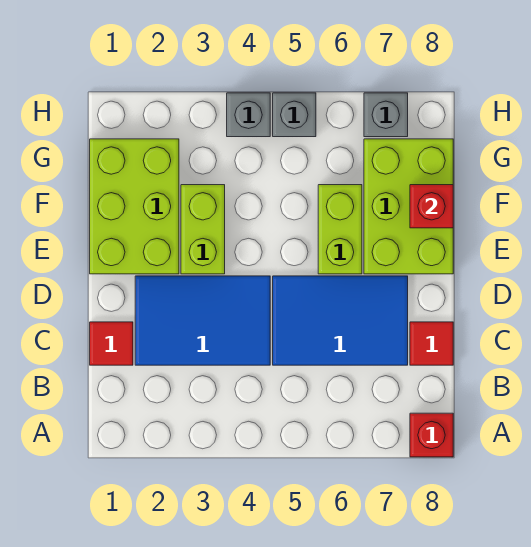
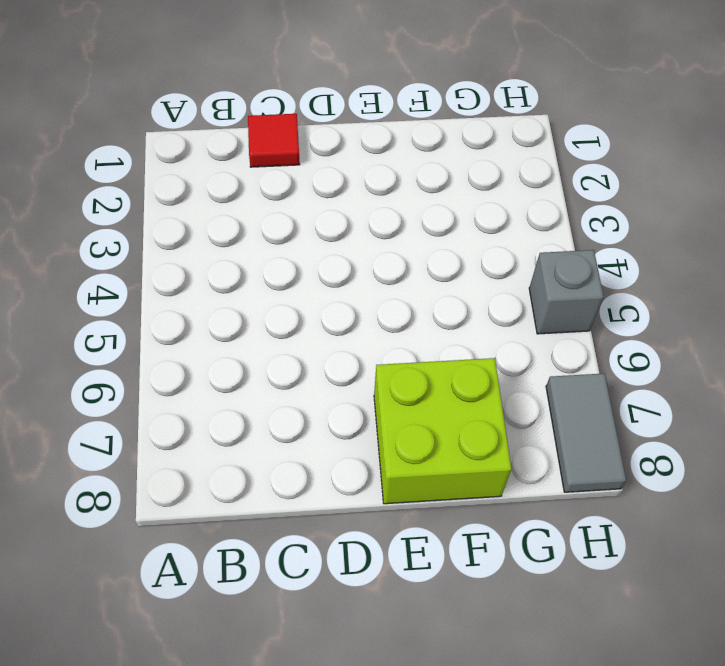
lime brick E7:F8 level 1 -> lime brick E7:G8 level 1
grey tile H7:H8 level 1 -> grey brick H7 level 1
none -> red brick A8 level 1
none -> blue tile C2:D4 level 1
none -> blue tile C5:D7 level 1

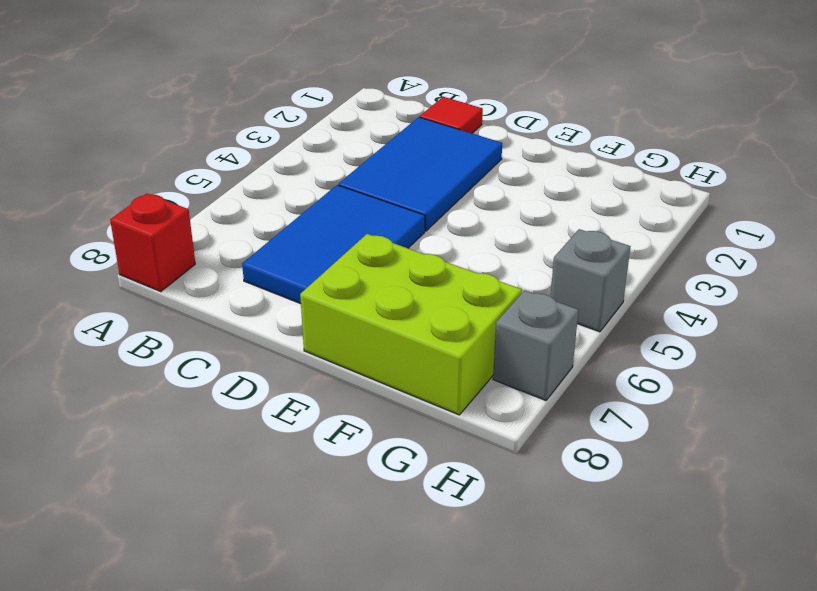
none -> red tile C8 level 1
none -> lime brick E1:G2 level 1
none -> lime brick E3:F3 level 1

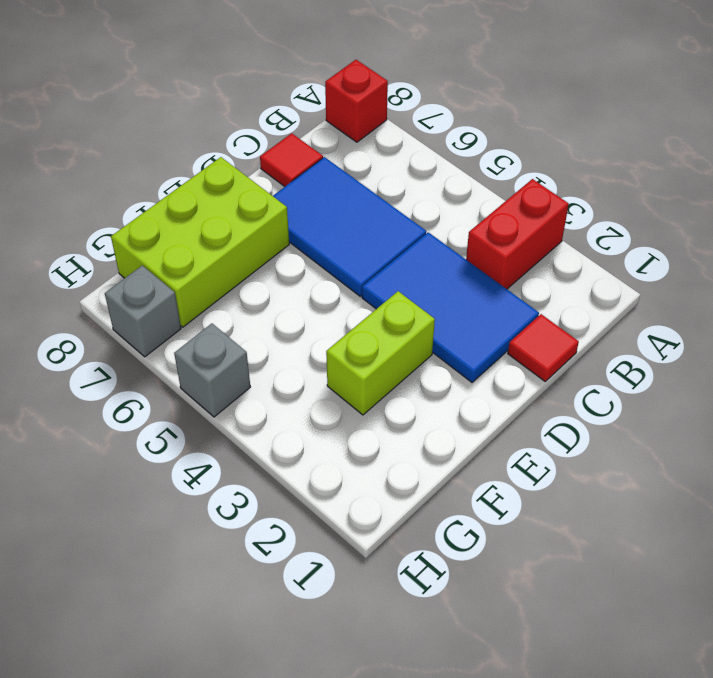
red brick A3:B3 level 1 -> none
none -> lime brick E1:G2 level 1
none -> lime brick E6:F6 level 1
none -> grey brick H4 level 1

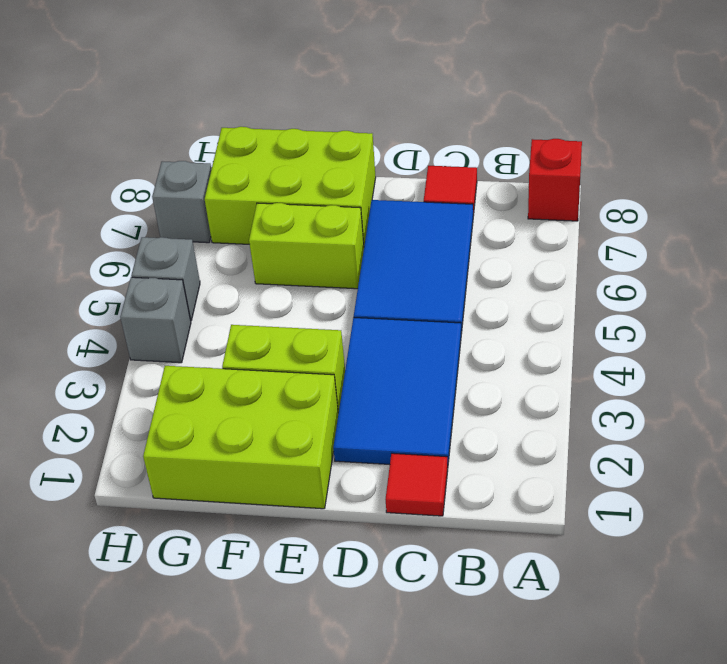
none -> red brick F8 level 2

